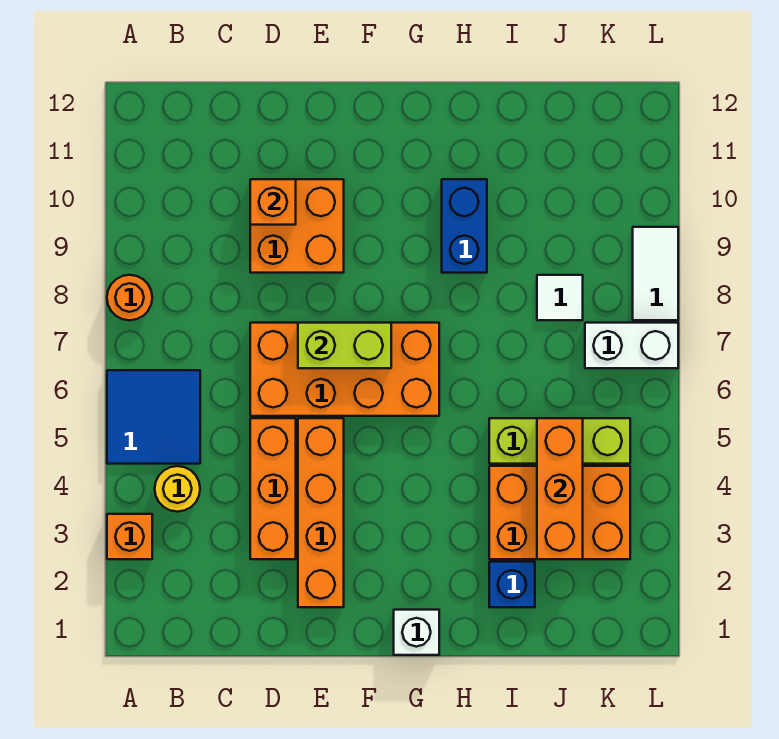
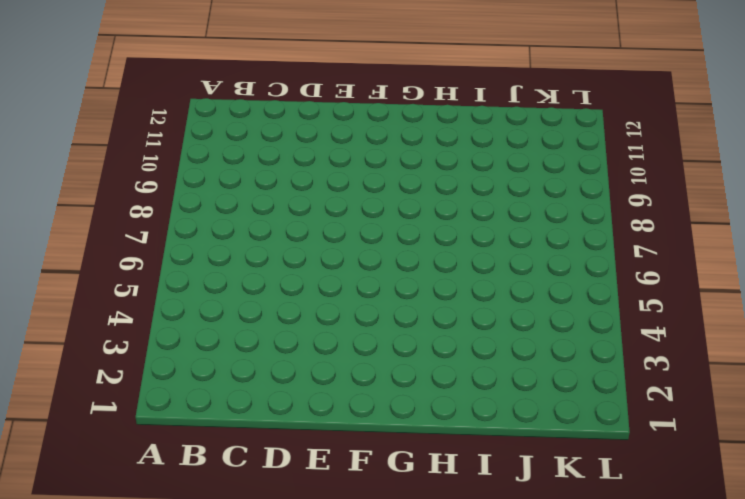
none -> orange brick A3 level 1
none -> blue tile A5:B6 level 1
none -> orange round brick A8 level 1

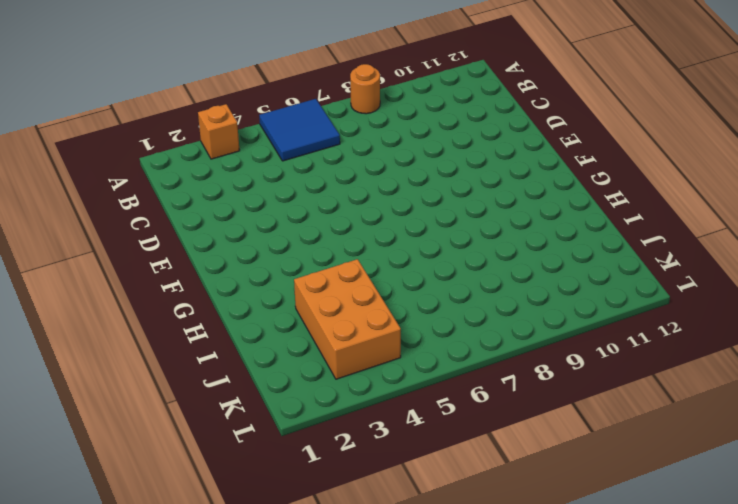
none -> yellow round brick B4 level 1
none -> orange brick D3:D5 level 1
none -> orange brick D6:G7 level 1

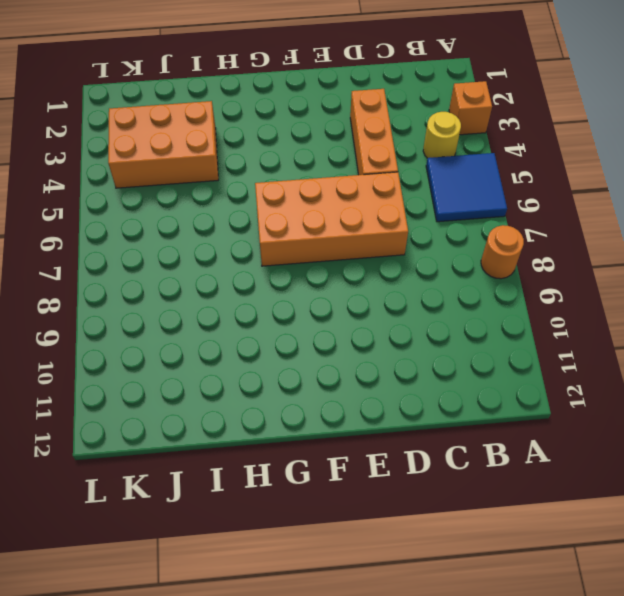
none -> orange brick D9:E10 level 1
none -> orange brick E2:E5 level 1
none -> white brick G1 level 1

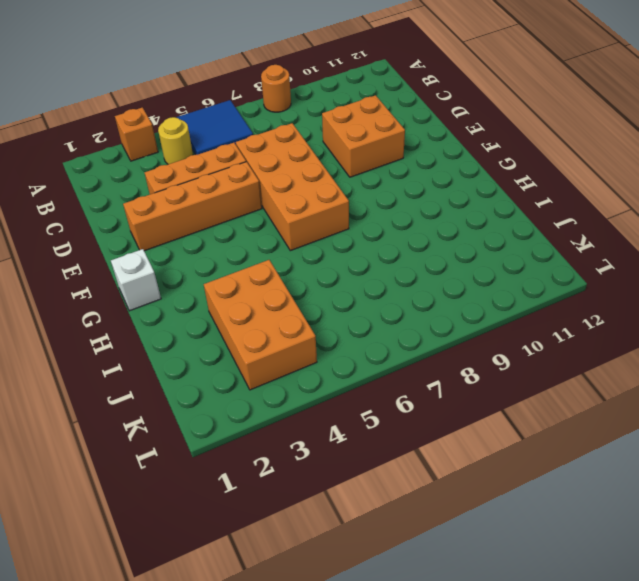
none -> blue brick H9:H10 level 1
none -> blue brick I2 level 1
none -> lime brick I5:K5 level 1

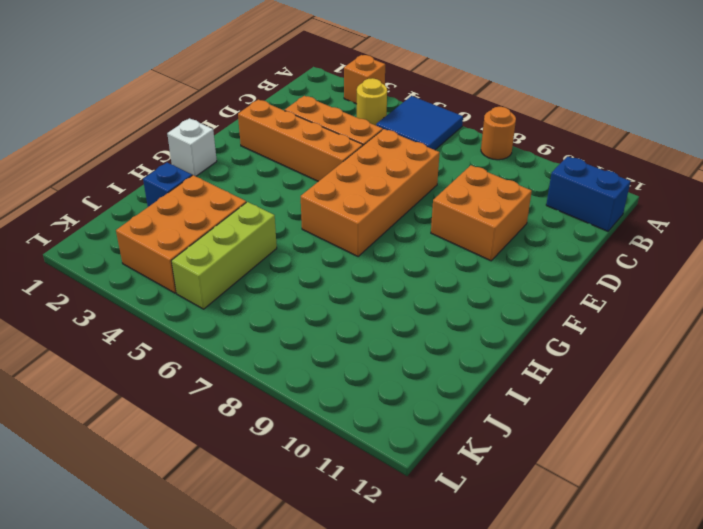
blue brick B11:B12 level 1 -> blue brick H9:H10 level 1
none -> white tile J8 level 1
none -> white brick K7:L7 level 1
none -> white tile L8:L9 level 1

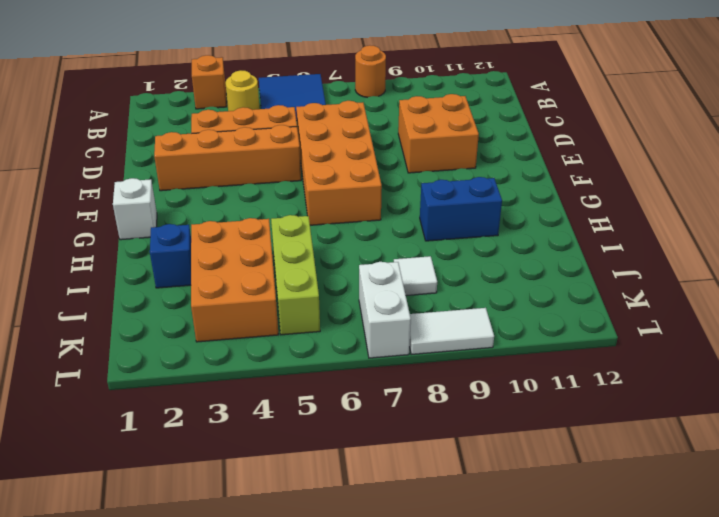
none -> orange brick D10 level 2
none -> lime brick E7:F7 level 2
none -> orange brick J3:J5 level 2

